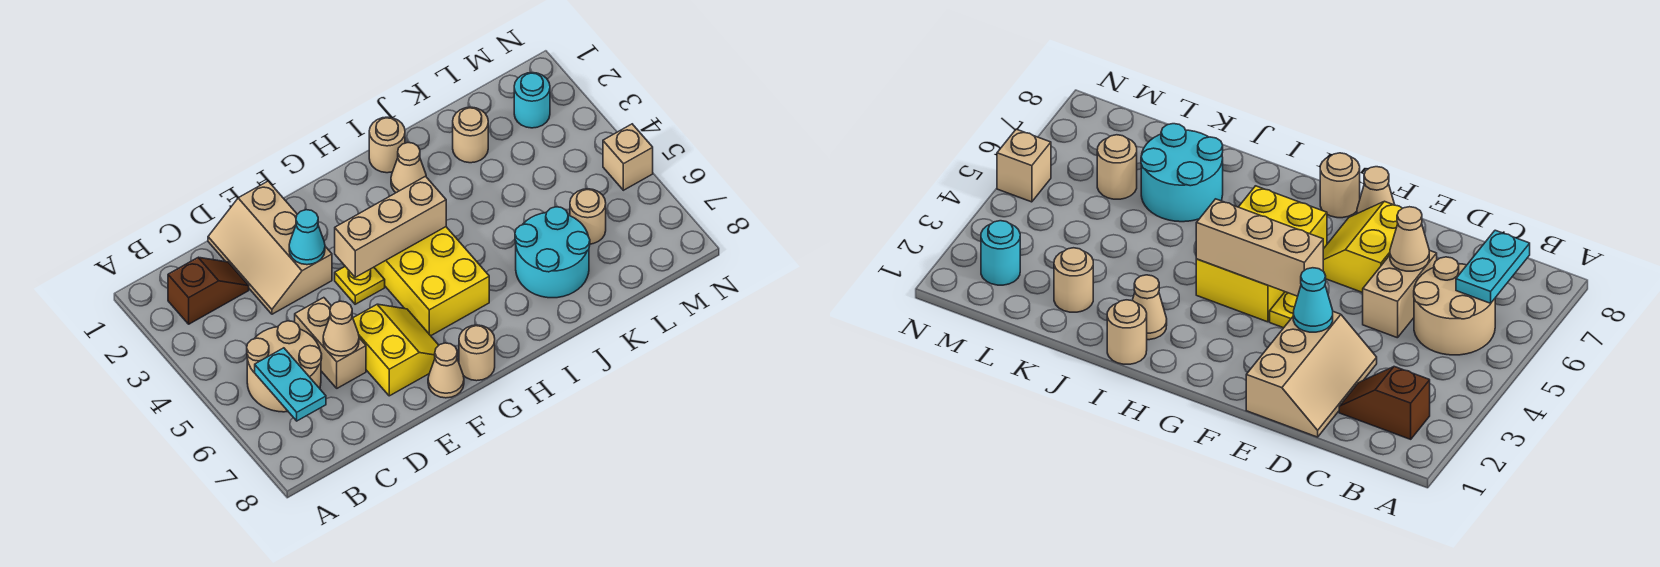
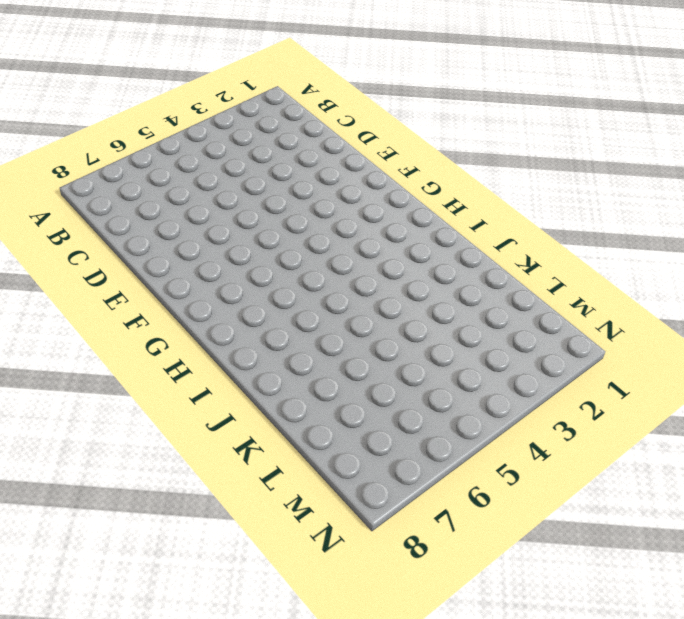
none -> brown slope B2:C2 level 1 top B
none -> tan round brick B5:C6 level 1
none -> tan slope D1:E3 level 1 top E

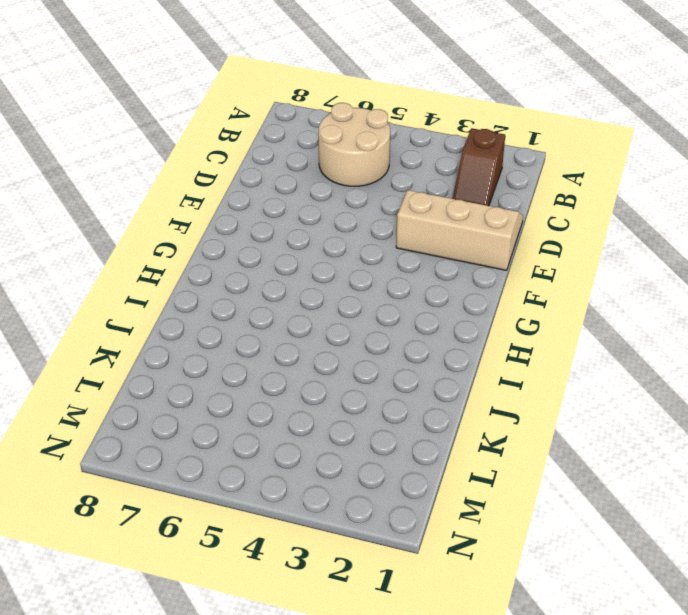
none -> tan brick D5:D6 level 1
none -> yellow slope E6:F7 level 1 top E
none -> yellow plate F4 level 1

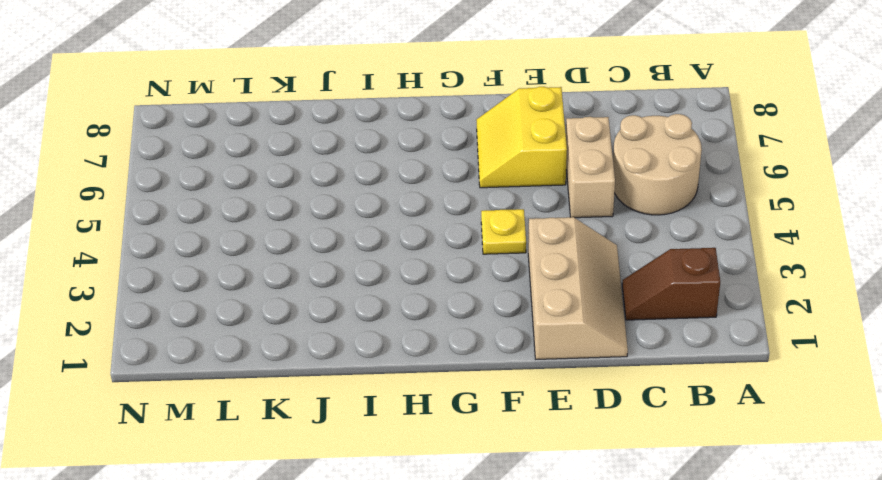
none -> tan cone F8 level 1
none -> yellow brick G4:H6 level 1
none -> tan round brick G8 level 1

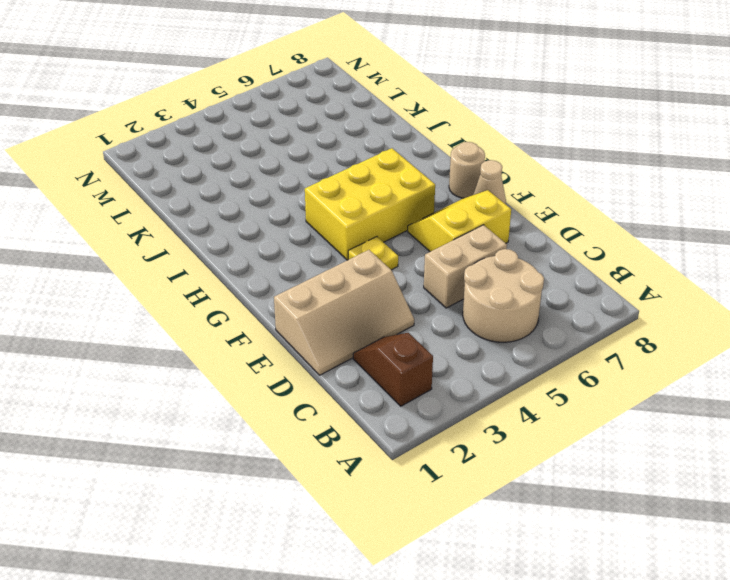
none -> tan round brick I1 level 1
none -> tan cone I2 level 1
none -> cyan round brick J6:K7 level 1

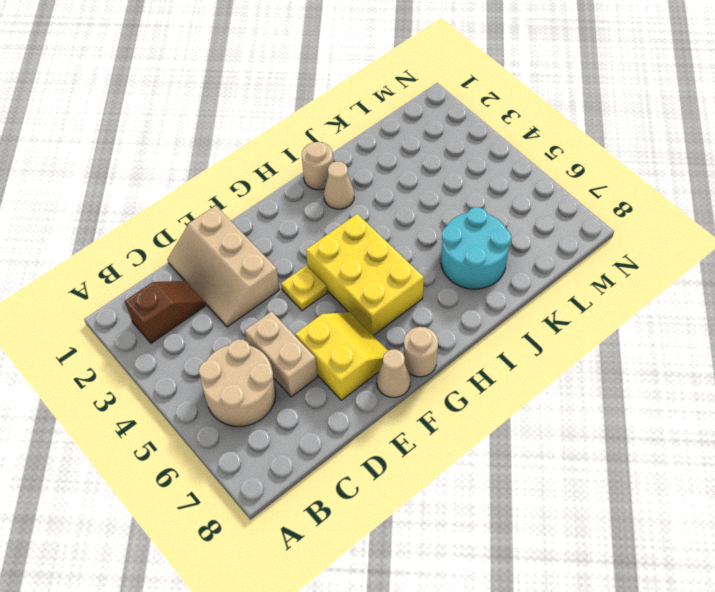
none -> tan round brick K2 level 1
none -> tan round brick L6 level 1
none -> cyan round brick M2 level 1

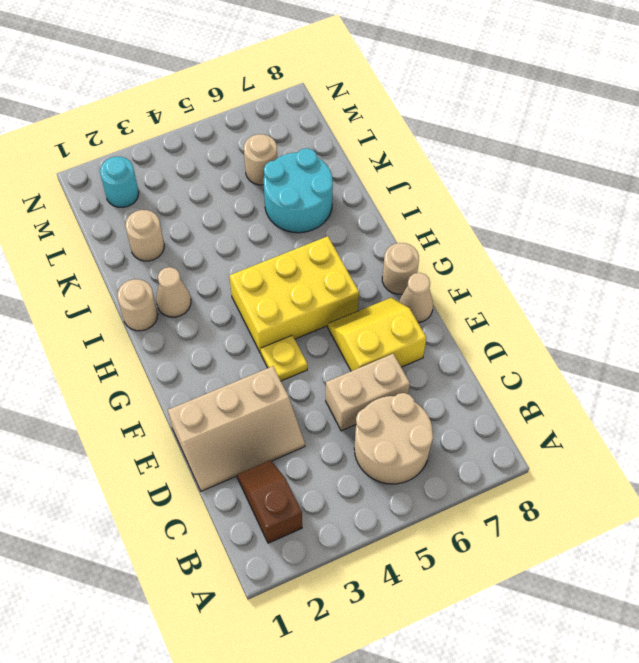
none -> tan brick N5 level 1
none -> cyan plate B6:B7 level 2
none -> tan cone D6 level 2

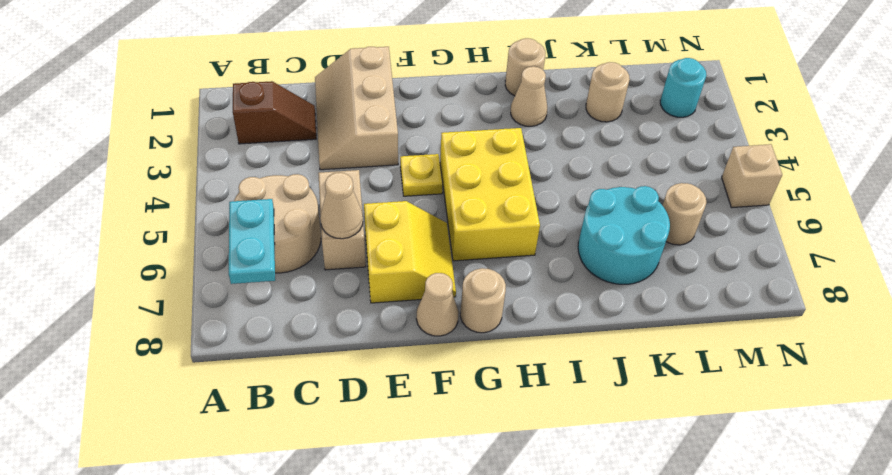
none -> cyan cone E3 level 2
none -> tan brick F4:H4 level 2

